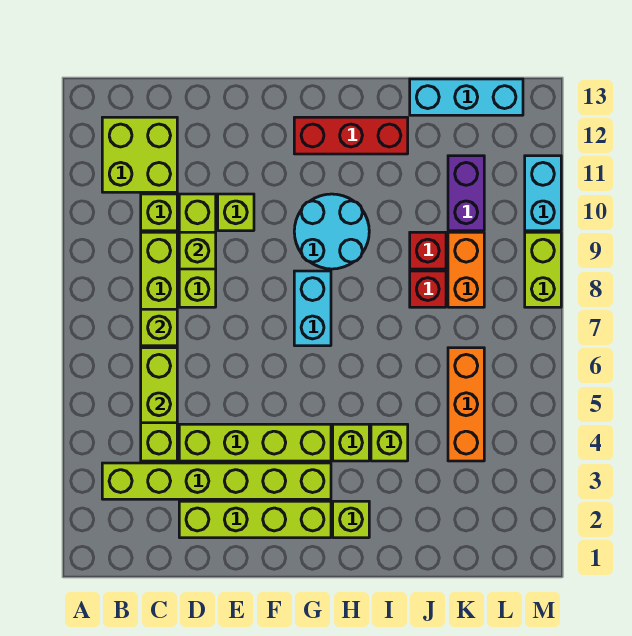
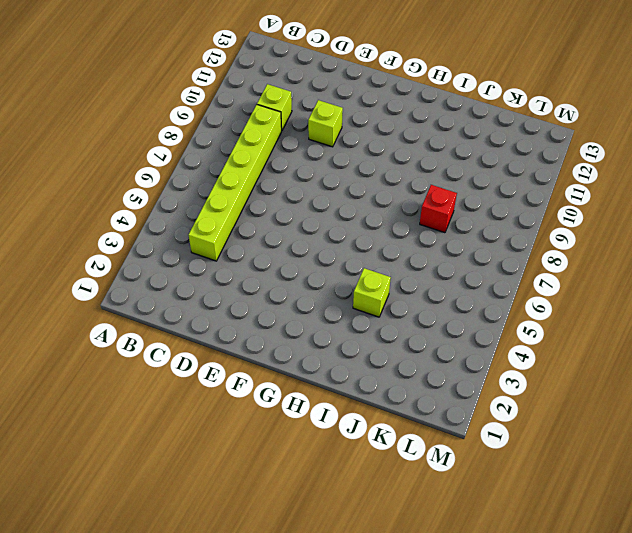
none -> lime brick B3:G3 level 1
none -> lime brick B11:C12 level 1
none -> lime brick D2:G2 level 1

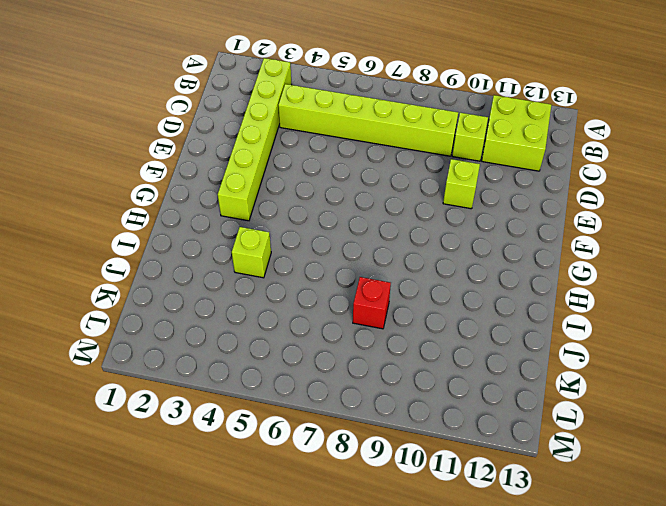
none -> lime brick D2:G2 level 1
none -> lime brick D4:G4 level 1
none -> lime brick D8:D10 level 1

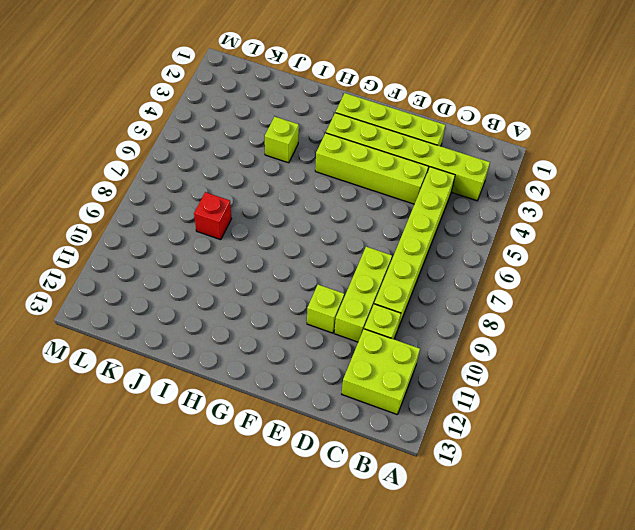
none -> cyan brick G7:G8 level 1
none -> cyan round brick G9:H10 level 1
none -> red brick G12:I12 level 1

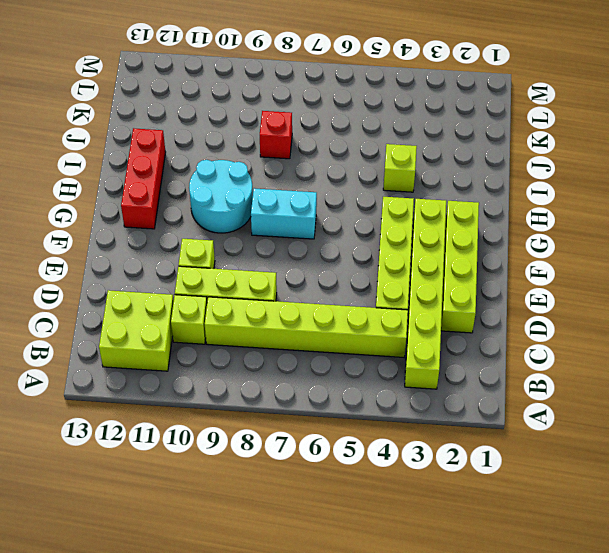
none -> lime brick H2 level 1
none -> lime brick H4 level 1
none -> red brick J9 level 1

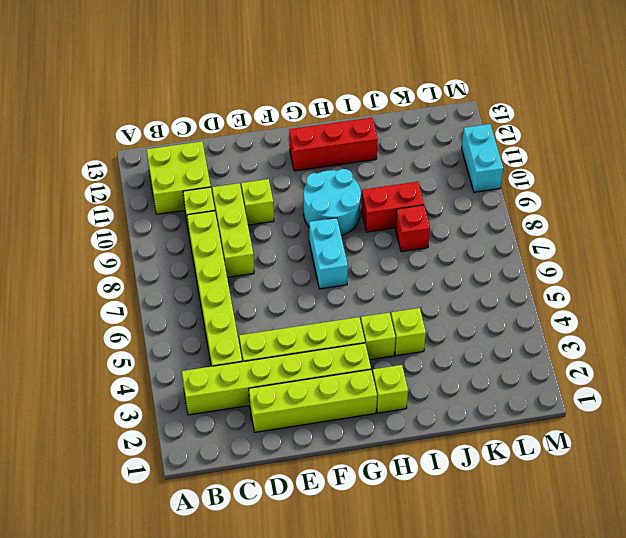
red brick I9:J9 level 1 -> red brick J9 level 1
none -> cyan brick J13:L13 level 1
none -> orange brick K4:K6 level 1
none -> orange brick K8:K9 level 1

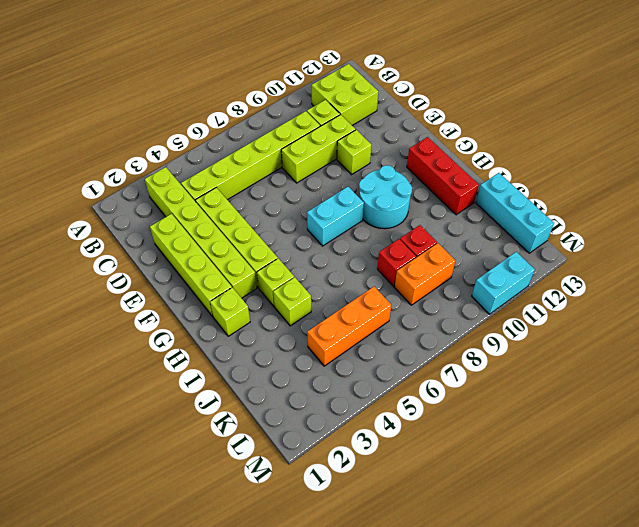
none -> purple brick K10:K11 level 1
none -> lime brick M8:M9 level 1
none -> lime brick C5:C6 level 2

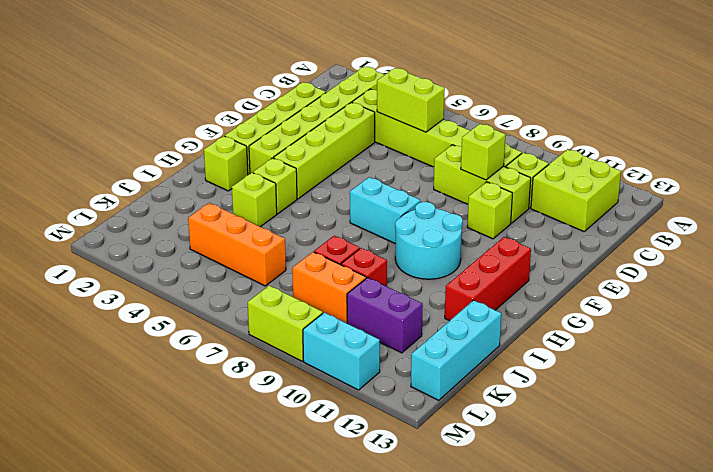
none -> lime brick C7 level 2

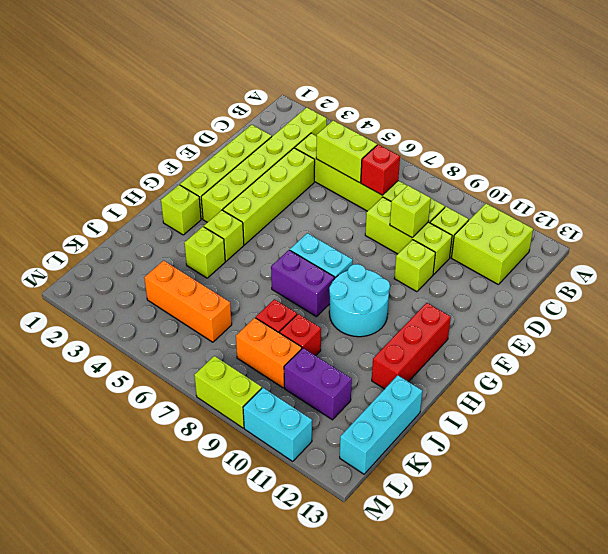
red brick C7 level 2 -> lime brick C7 level 2
purple brick H7:H8 level 1 -> none

